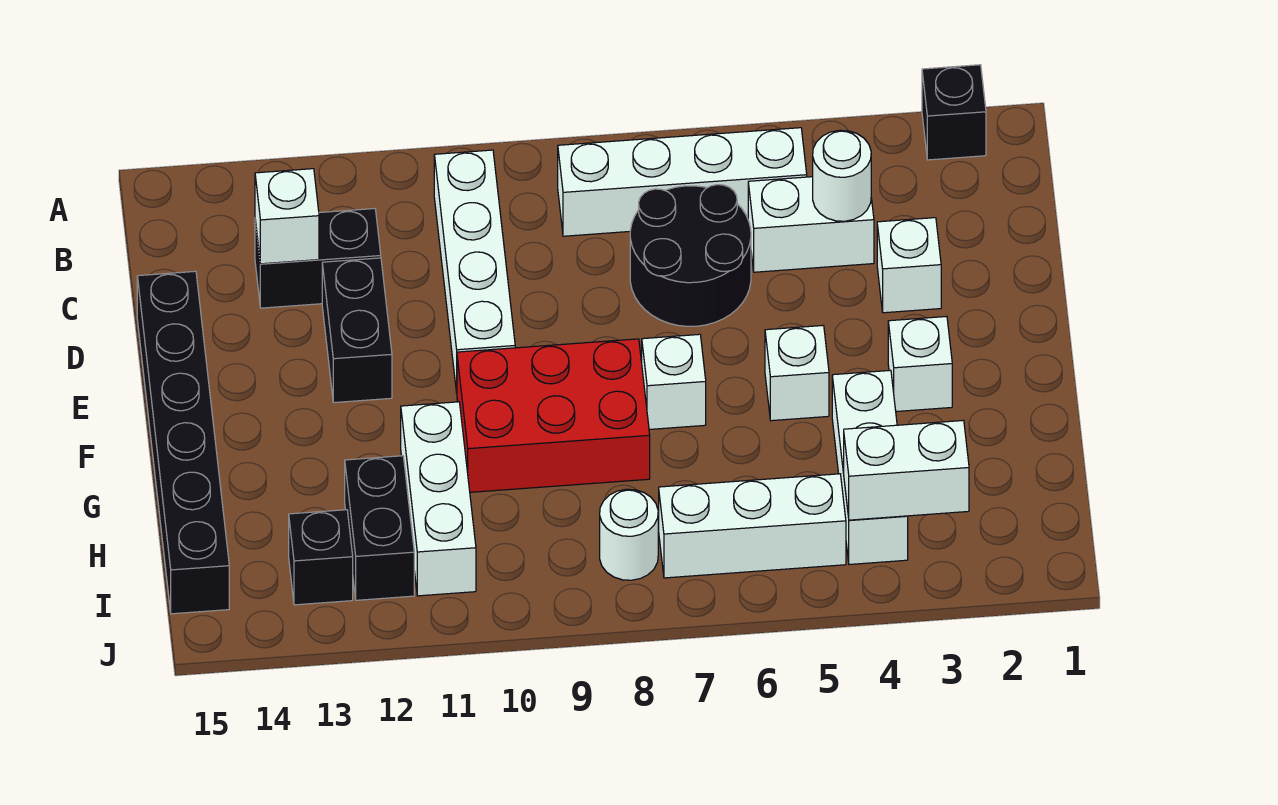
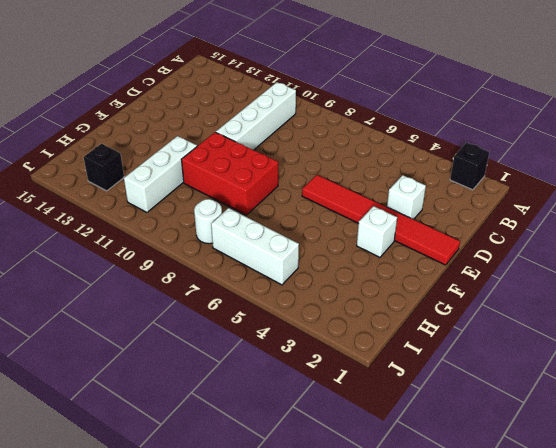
red tile E1:E6 level 1 -> none
none -> white brick B5:B8 level 1
none -> white brick C4:C5 level 1
none -> black round brick C6:D7 level 1

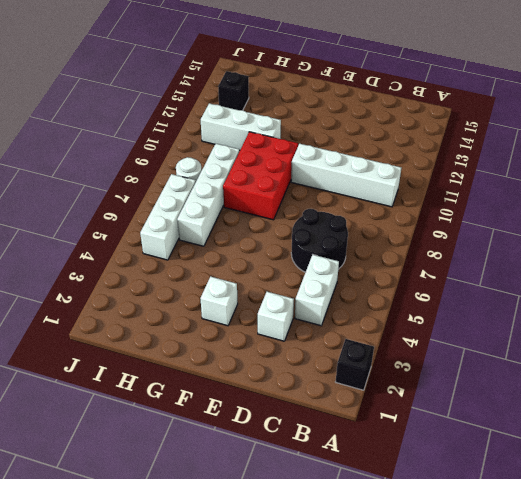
white brick H6:H9 level 1 -> white brick B5:B8 level 1
none -> black brick C12:C13 level 1
none -> black brick D12:E12 level 1
none -> black brick D15:I15 level 1

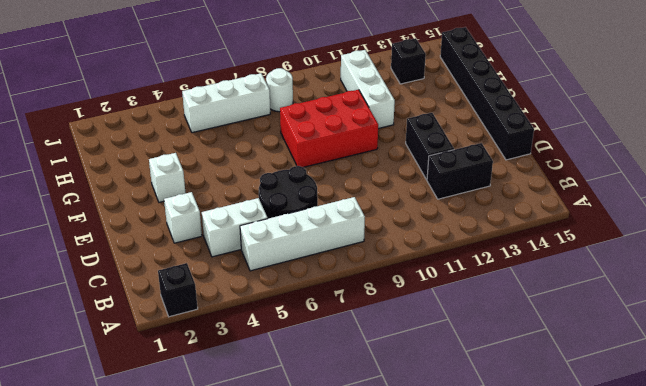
none -> white brick B10:E10 level 1
none -> white brick F5 level 1
none -> white brick F7 level 1

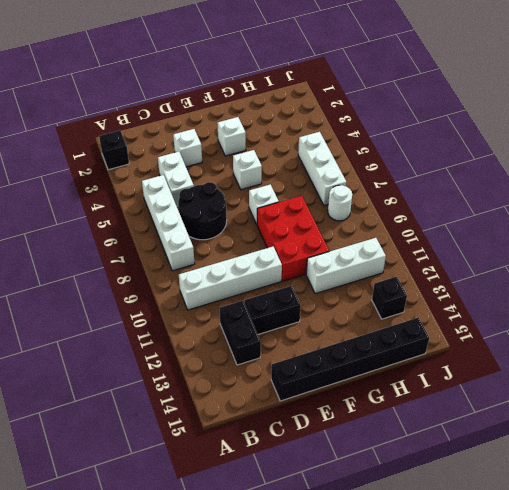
none -> white brick G4:I4 level 1
none -> black brick H12:I12 level 1
none -> white round brick C4 level 2

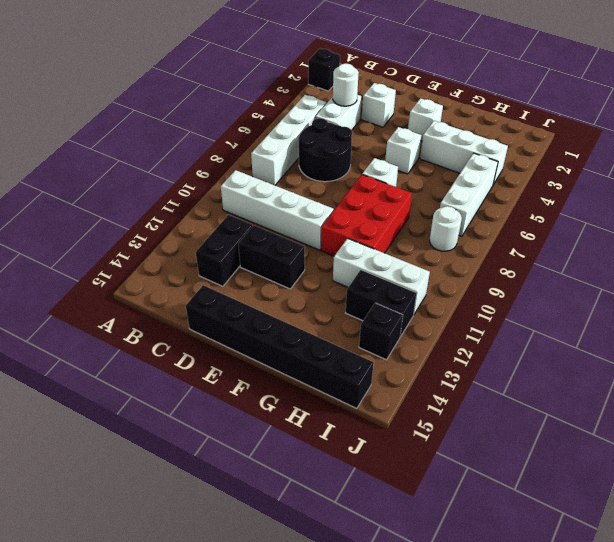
none -> white brick C13 level 2
none -> white brick I3:I4 level 2

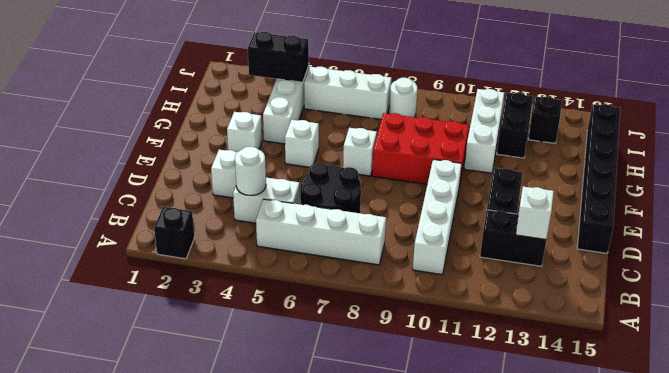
black brick I3:I4 level 2 -> white brick I3:I4 level 2

